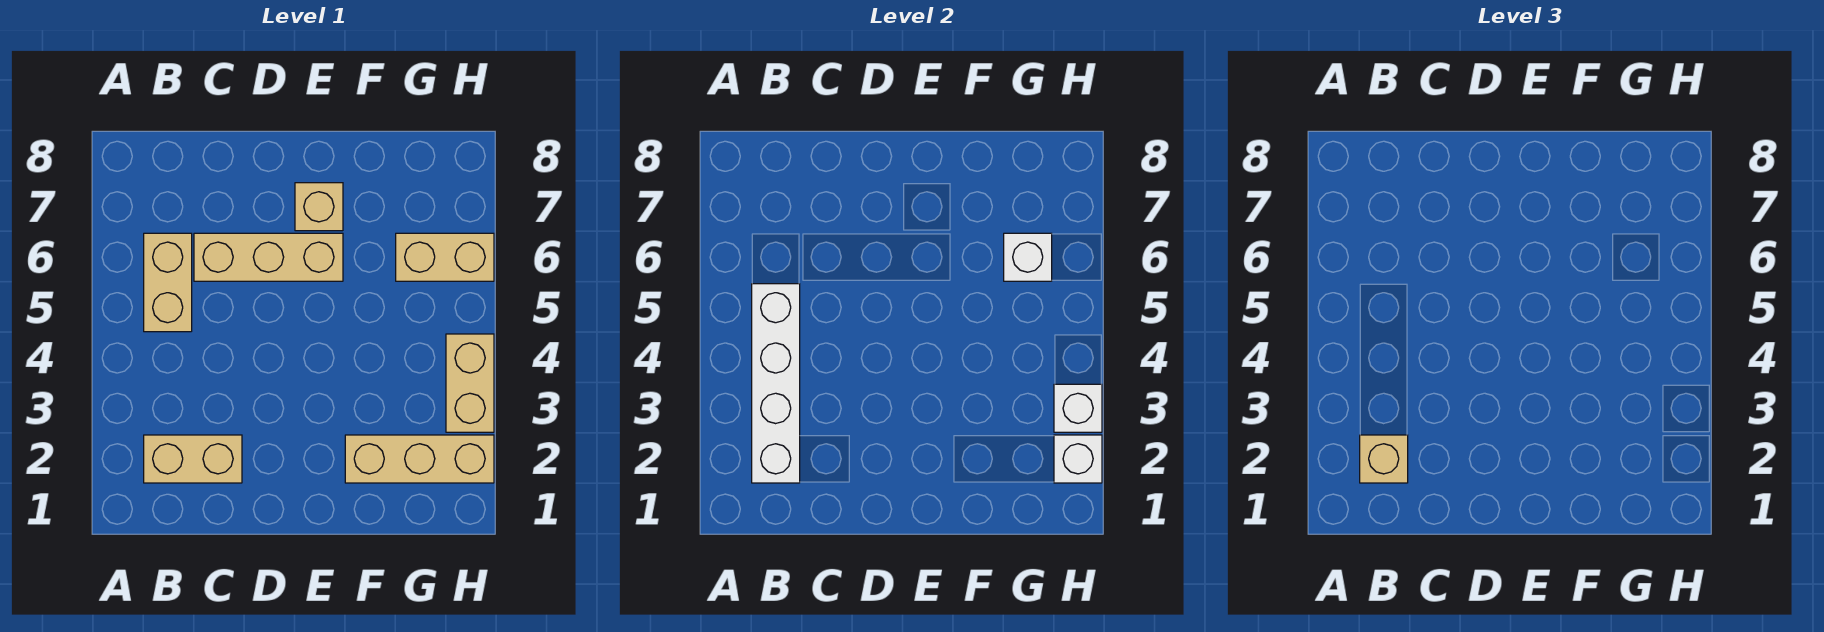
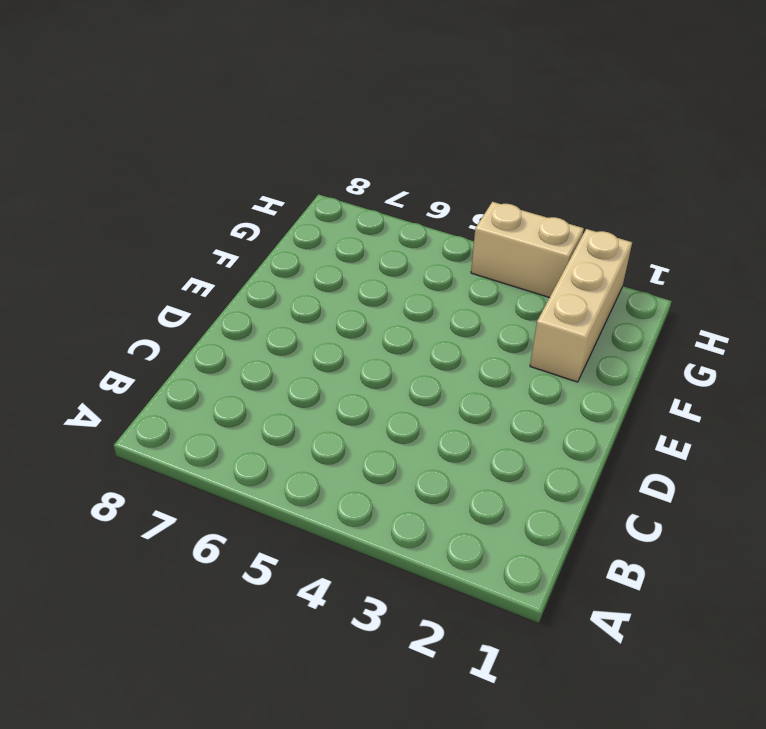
none -> tan brick B2:C2 level 1
none -> tan brick B5:B6 level 1
none -> tan brick C6:E6 level 1

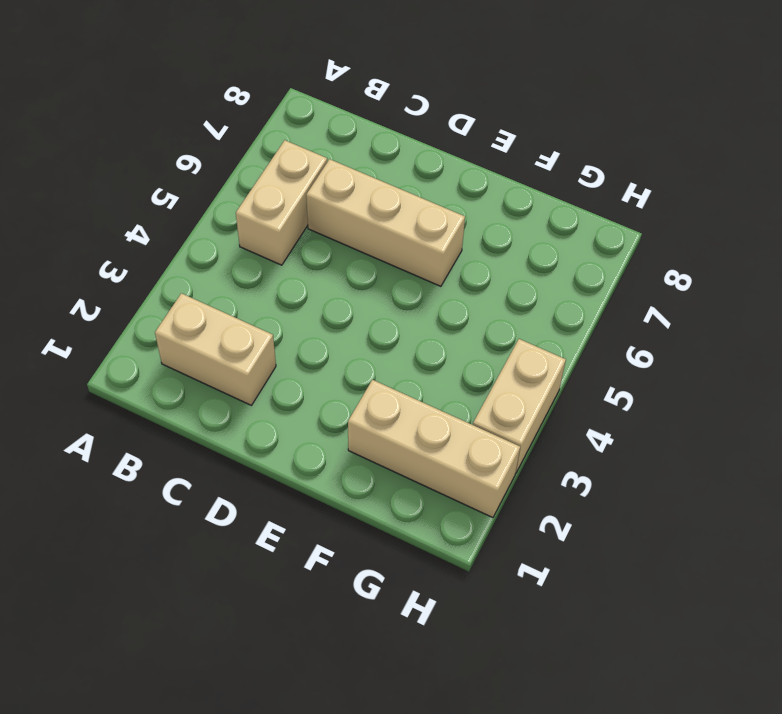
none -> tan brick E7 level 1
none -> tan brick G6:H6 level 1
none -> white brick B2:B5 level 2

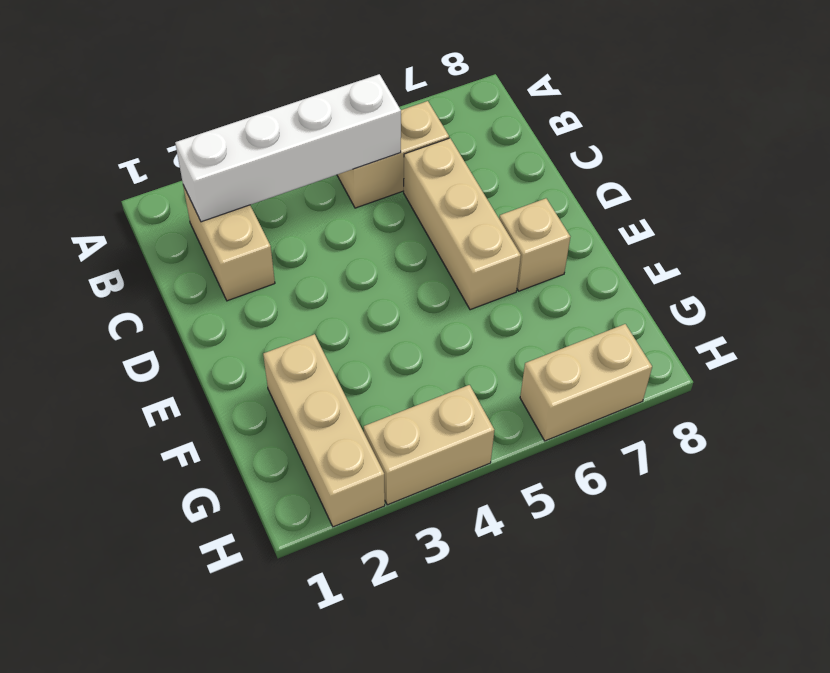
tan brick H6:H7 level 1 -> tan brick G6:H6 level 1
none -> white brick G6 level 2
none -> white brick H2 level 2
none -> white brick H3 level 2

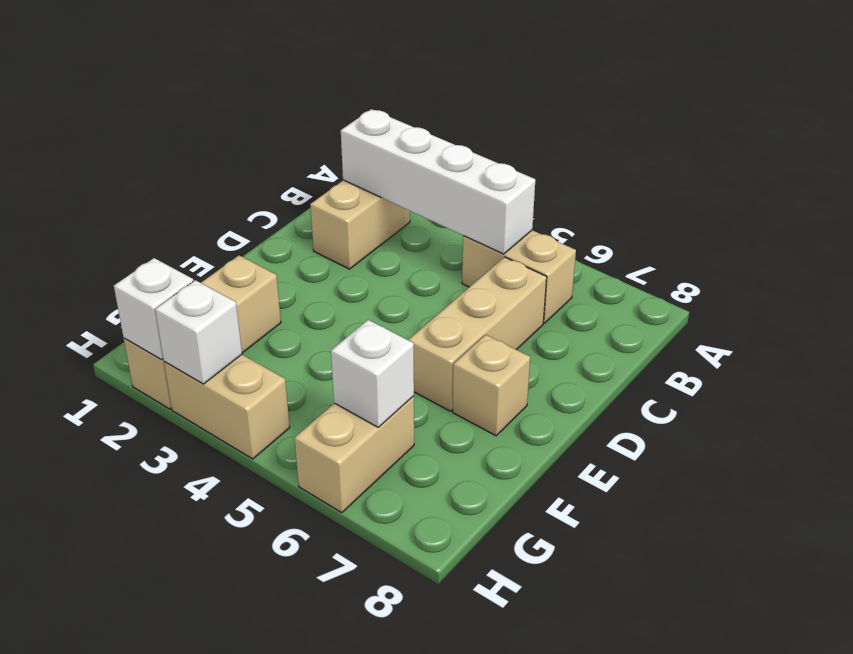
none -> tan brick B2 level 3

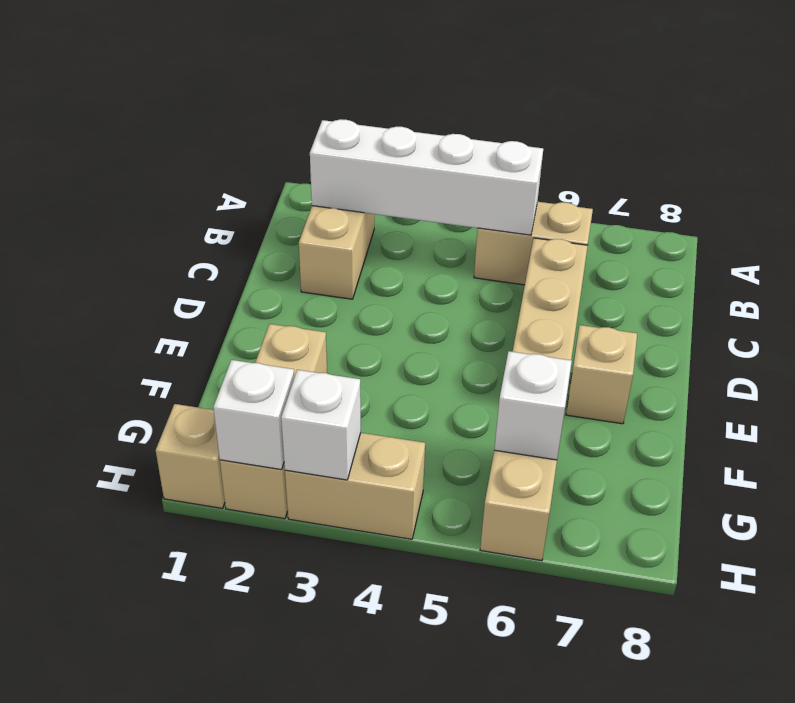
tan brick H1 level 1 -> tan brick B2 level 3

